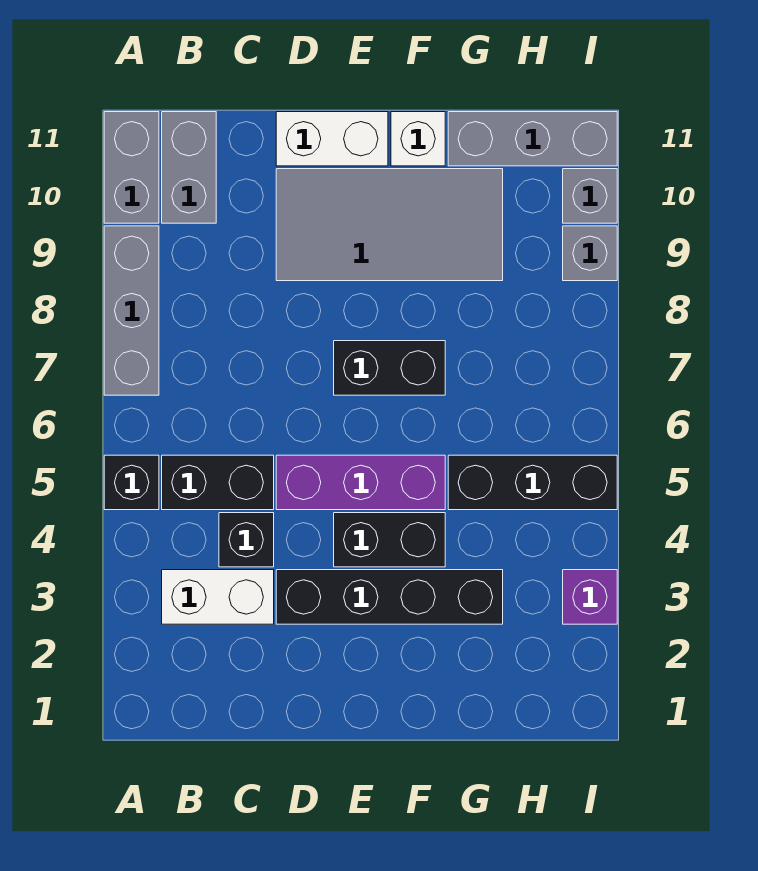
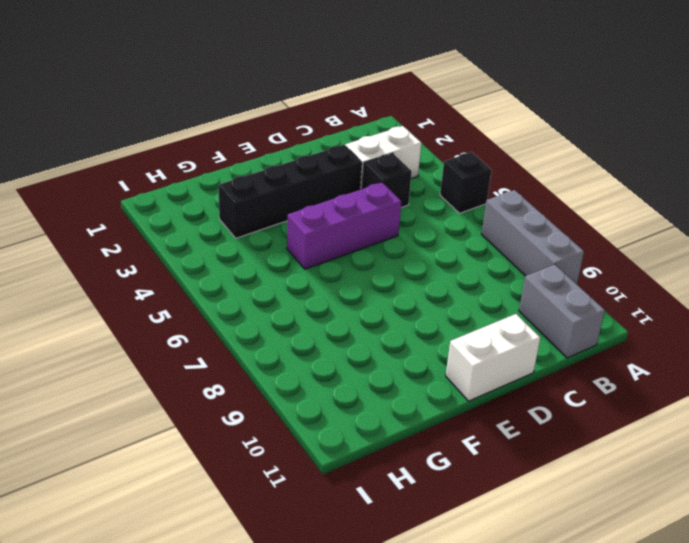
none -> grey brick A10:A11 level 1
none -> black brick B5:C5 level 1
none -> grey tile D9:G10 level 1

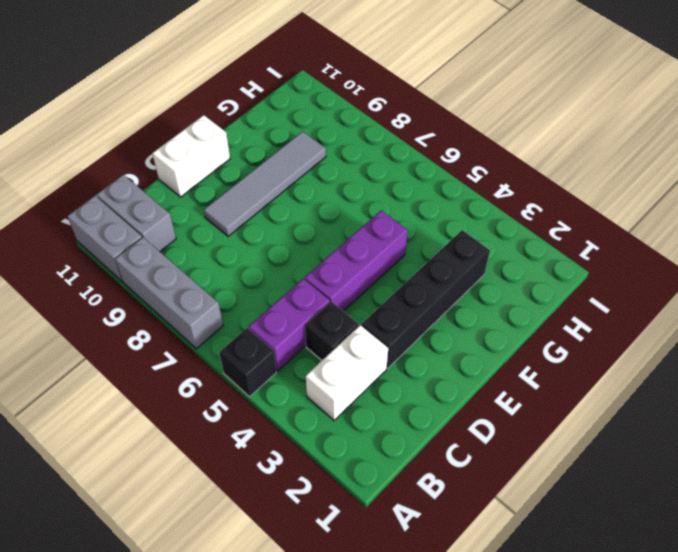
purple brick B5:C5 level 1 -> black brick B5:C5 level 1
grey tile D9:G9 level 1 -> grey tile D9:G10 level 1
none -> black brick E4:F4 level 1
none -> black brick E7:F7 level 1
none -> white brick F11 level 1

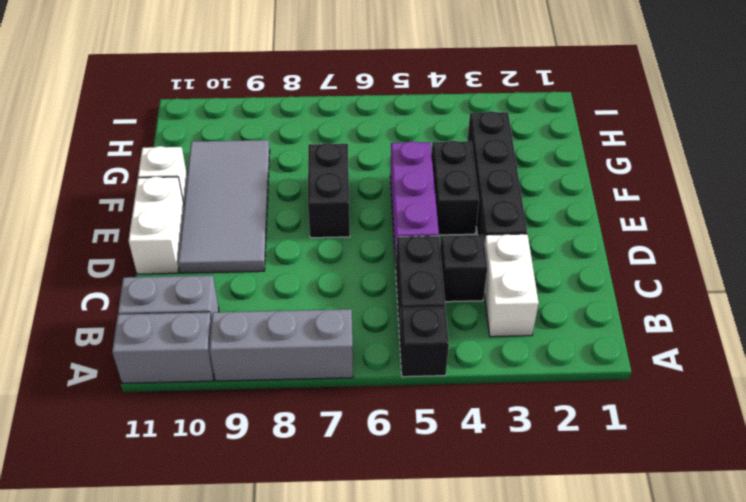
none -> black brick G5:I5 level 1
none -> grey brick G11:I11 level 1
none -> purple brick I3 level 1

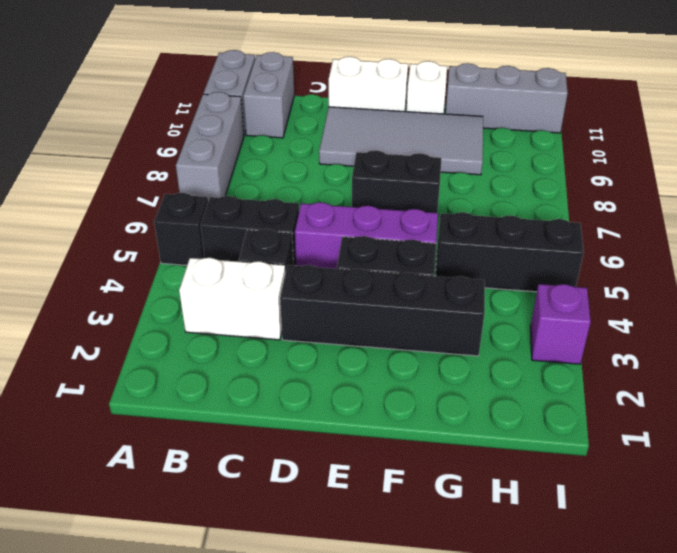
none -> grey brick I9 level 1
none -> grey brick I10 level 1

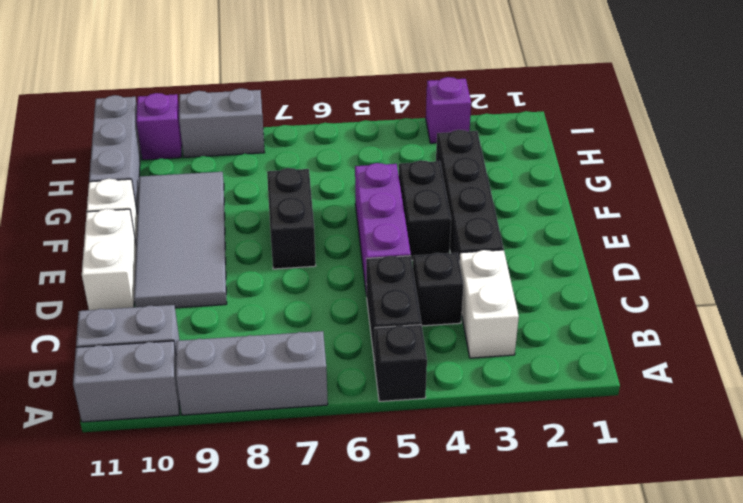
grey brick I8:I9 level 1 -> grey brick I9 level 1
purple brick I10 level 1 -> grey brick I10 level 1
none -> black brick G5:I5 level 1

